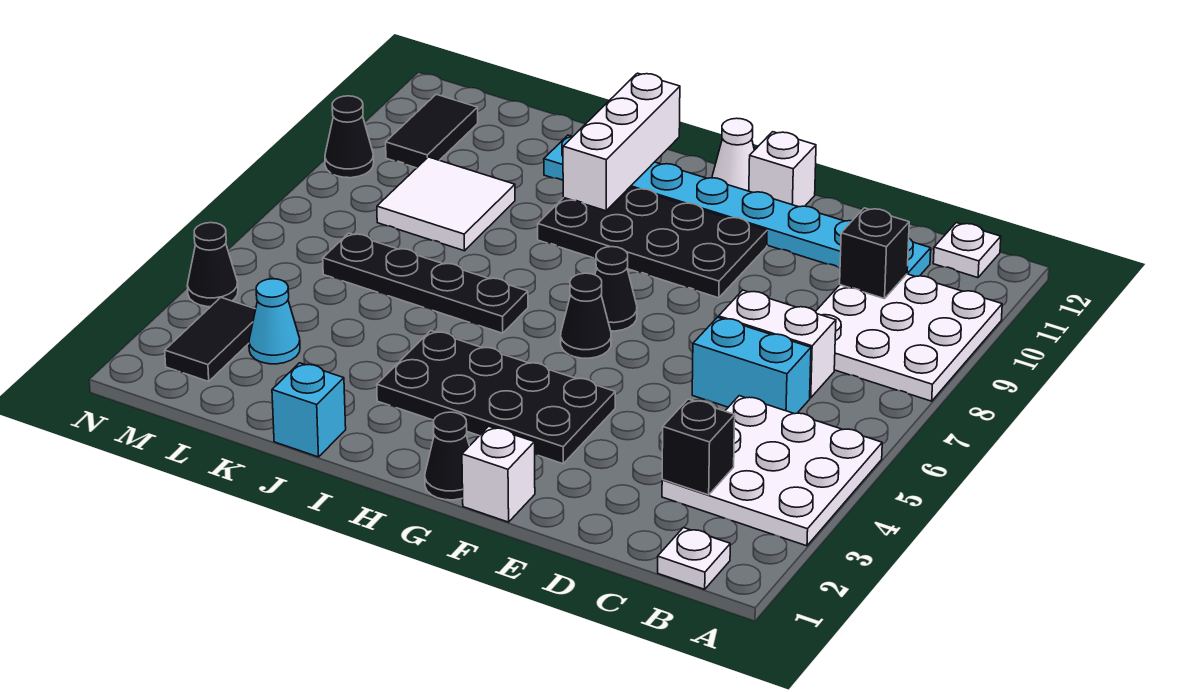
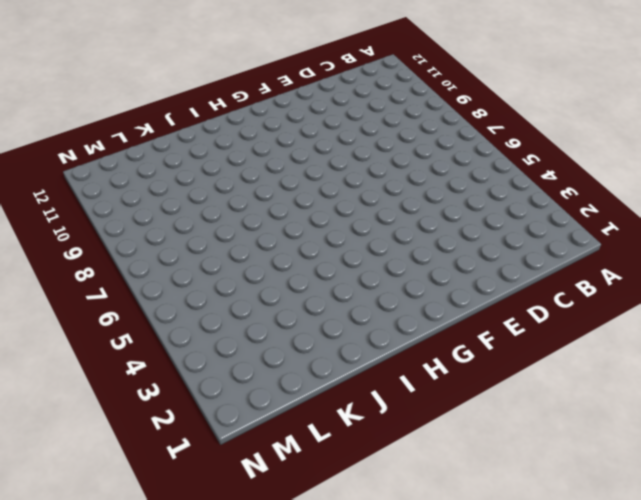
none -> white plate A3:C5 level 1
none -> white plate A8:C10 level 1
none -> white plate B1 level 1

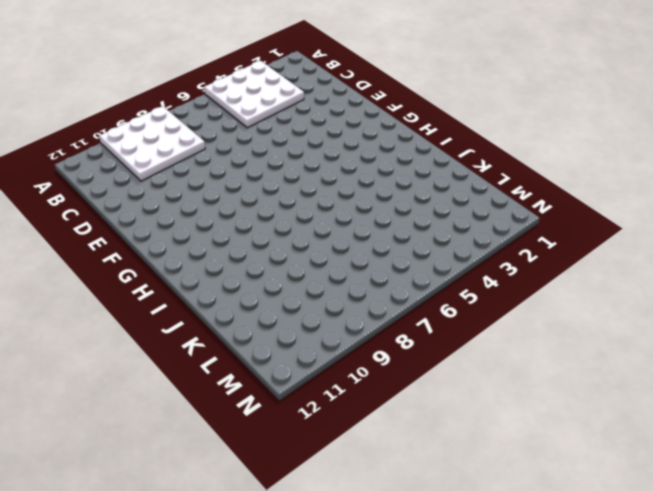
none -> white plate B1 level 1
none -> white plate B12 level 1
none -> cyan brick C6:D6 level 1

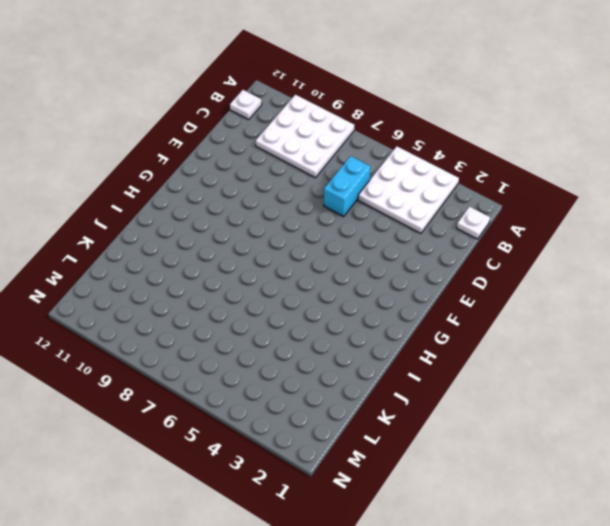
none -> white brick C7:D7 level 1
none -> cyan plate C11:J11 level 1
none -> white brick F1 level 1

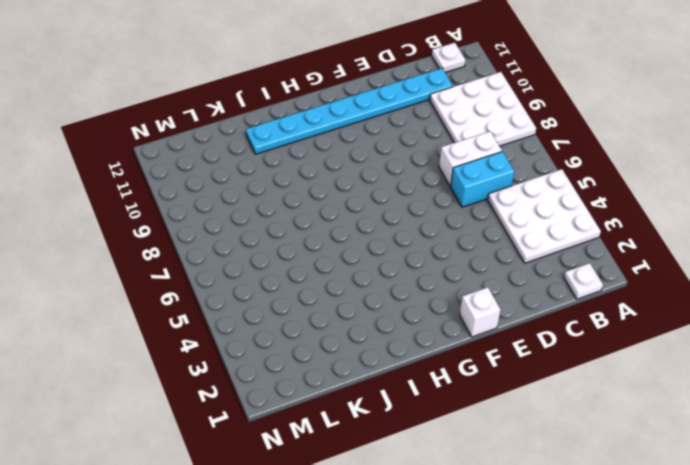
none -> black plate F3:I4 level 1
none -> black plate F9:I10 level 1
none -> white brick F12 level 1

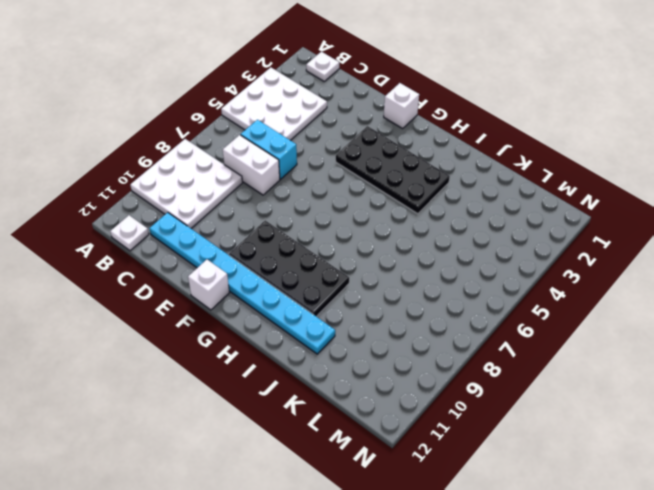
none -> black cone G1 level 1
none -> black cone G6 level 1
none -> black cone G7 level 1

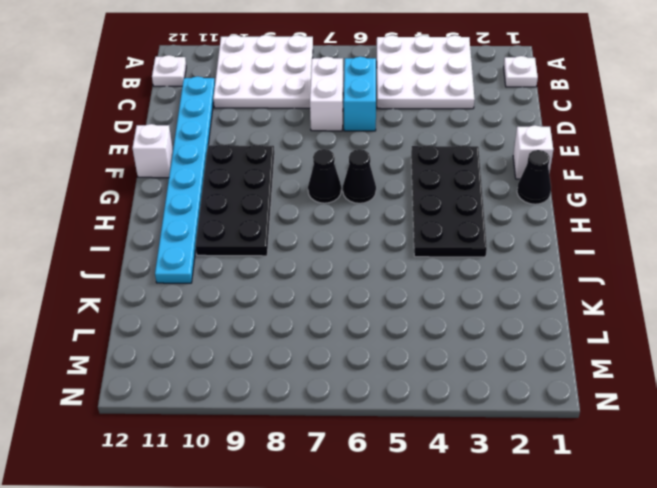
none -> white cone G12 level 1
none -> black plate I6:L6 level 1
none -> cyan brick J1 level 1

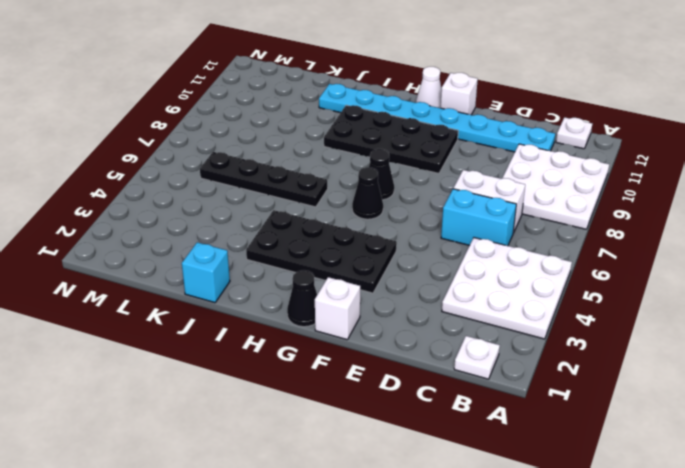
none -> white tile K8:L9 level 1
none -> cyan cone L3 level 1
none -> black tile M2:M3 level 1

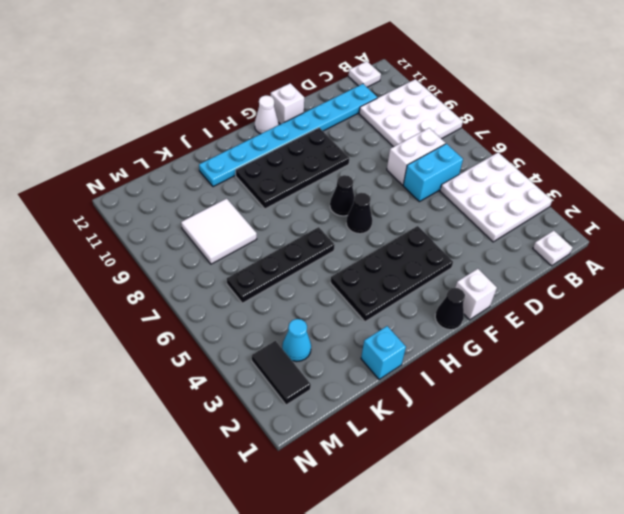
none -> black tile M10:M11 level 1
none -> black cone N4 level 1
none -> black cone N9 level 1

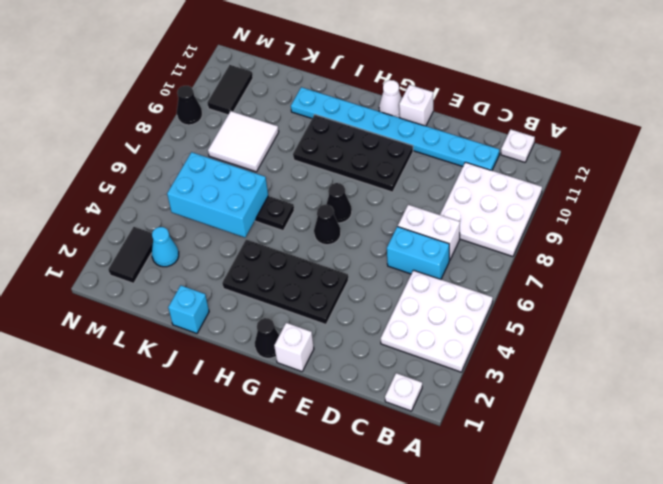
cyan brick J5:L6 level 2 -> none
none -> black cone N4 level 1
none -> black brick C3 level 2
none -> black brick C10 level 2

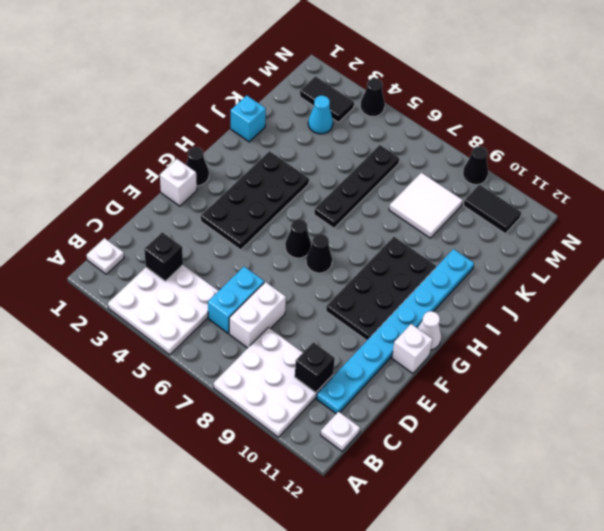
none -> white brick I10:I12 level 2

